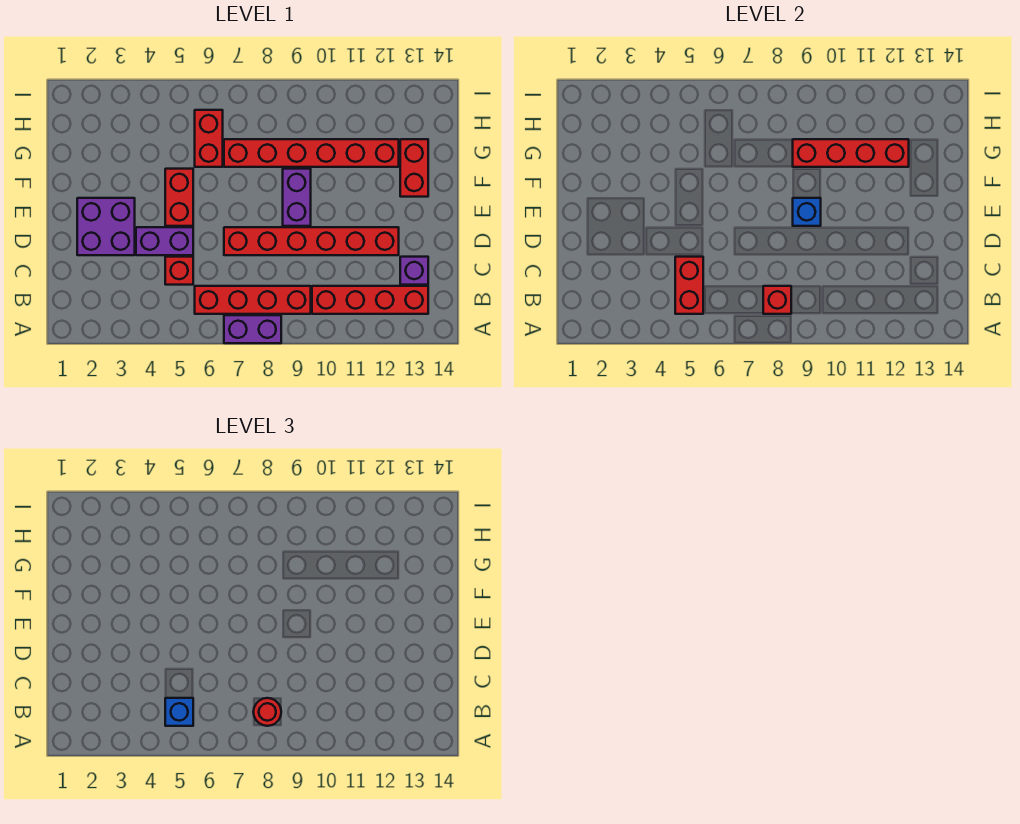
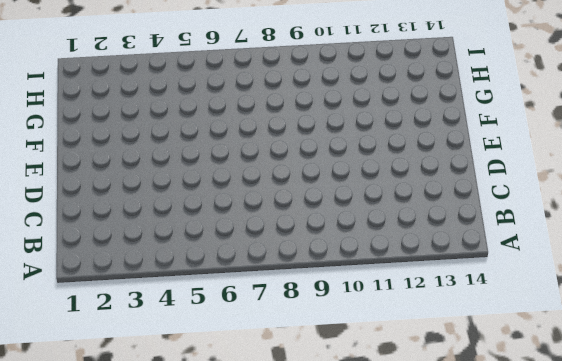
none -> purple brick A7:A8 level 1
none -> red brick B6:B9 level 1
none -> red brick B10:B13 level 1

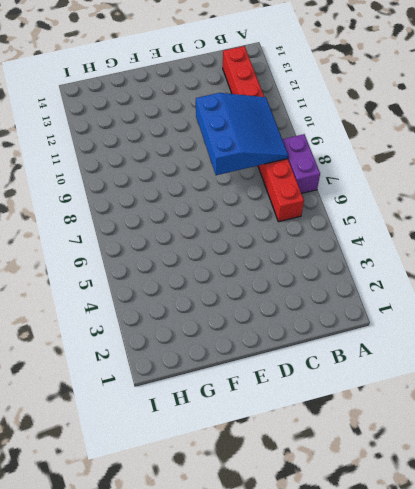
blue slope B8:D10 level 2 top D -> red brick B8 level 2
none -> red brick C5 level 1
none -> purple brick C13 level 1
none -> purple brick D2:E3 level 1

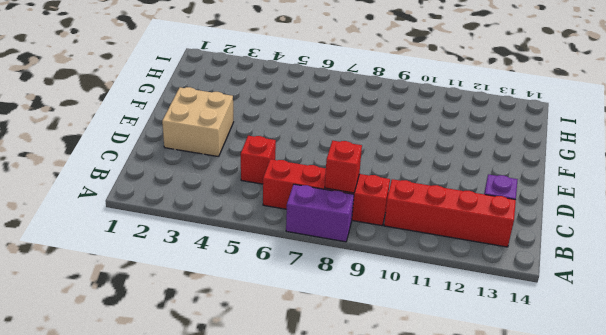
tan brick D2:E3 level 1 -> purple brick D2:E3 level 1
none -> purple brick D4:D5 level 1
none -> red brick D7:D12 level 1
none -> red brick E5:F5 level 1

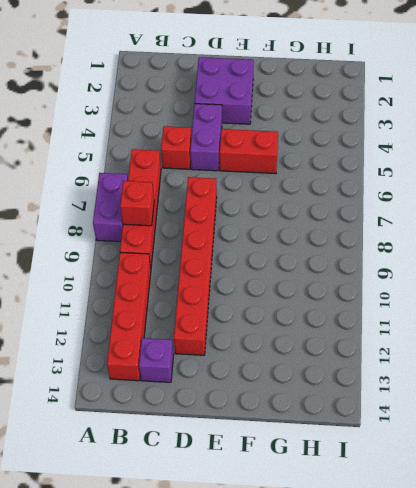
none -> purple brick E9:F9 level 1
none -> red brick F13:G13 level 1
none -> red brick G6:H6 level 1

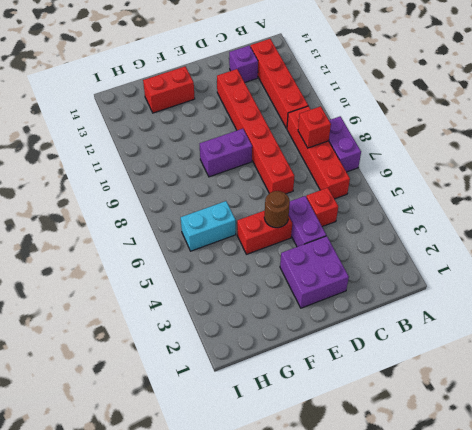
brown round brick E5 level 2 -> none
cyan brick G6:H6 level 1 -> red brick G6:H6 level 1
none -> red brick G7:G12 level 1
none -> red brick B5:C5 level 2
none -> blue brick E9 level 2

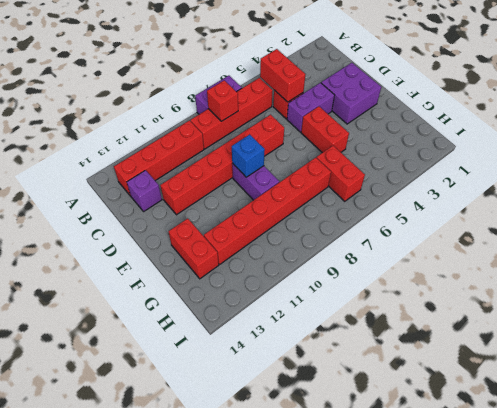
none -> red brick G9:G12 level 2
none -> blue brick B5 level 3
none -> red round brick B8 level 3

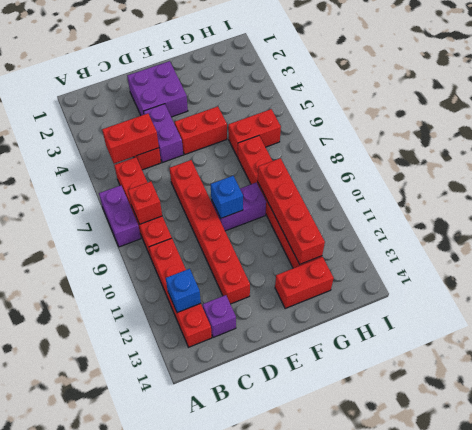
blue brick B12 level 2 -> blue brick B5 level 3
none -> red round brick B8 level 3

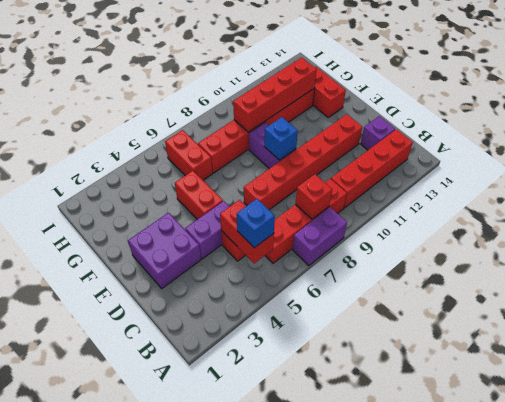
none -> red round brick B8 level 3

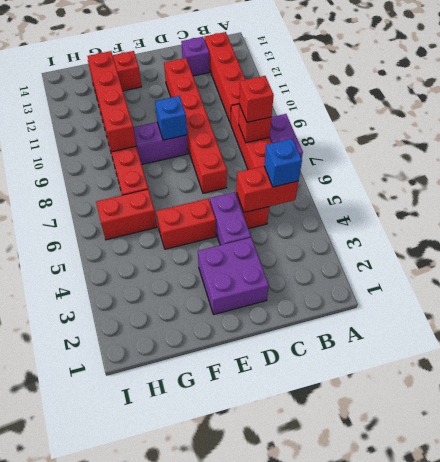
red brick B8 level 3 -> red round brick B8 level 3

